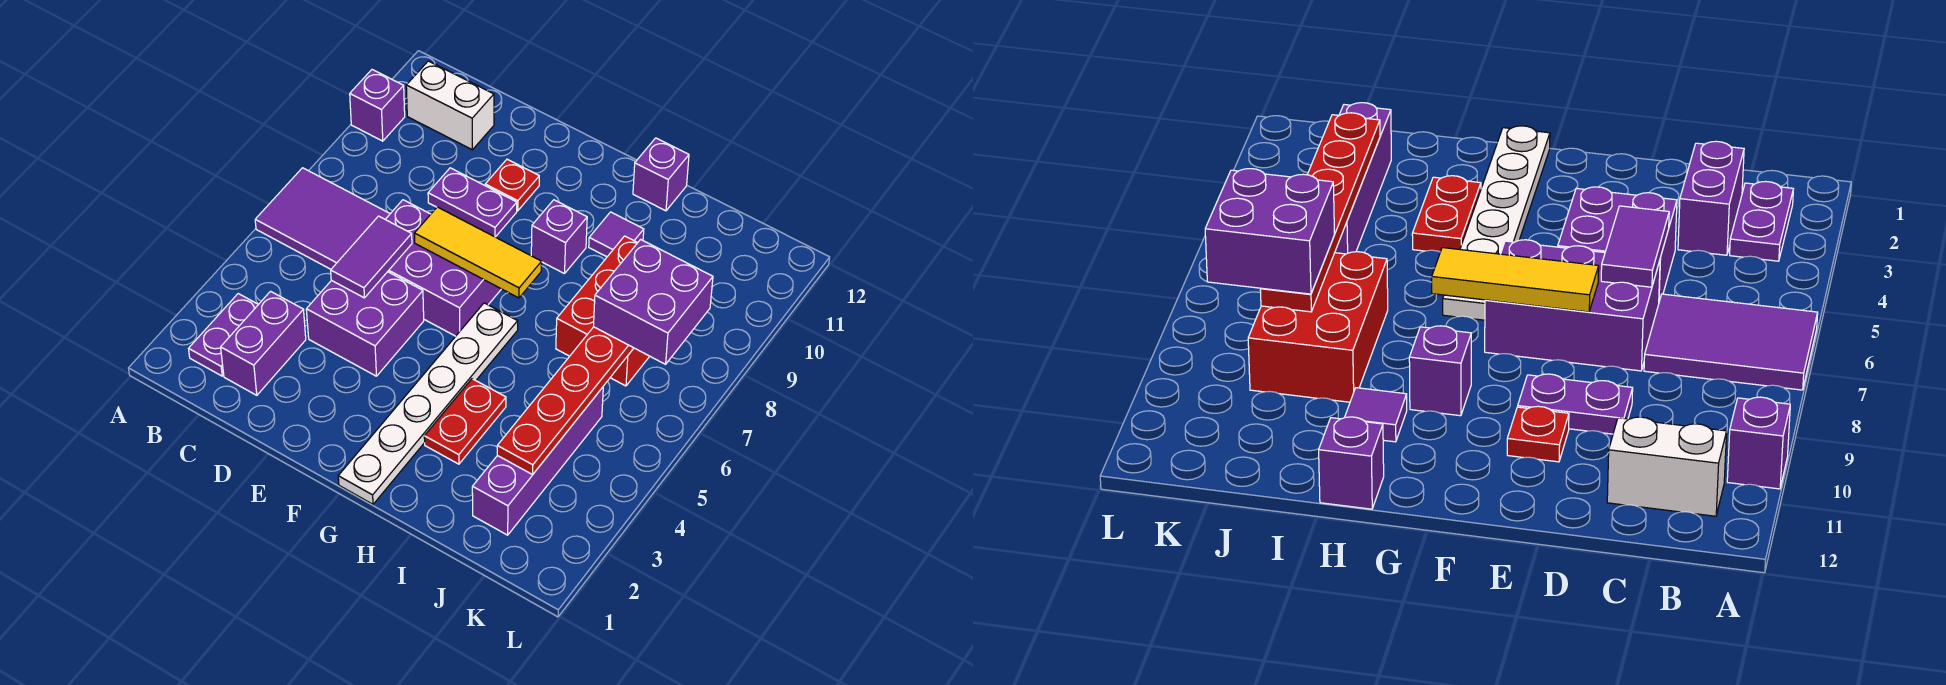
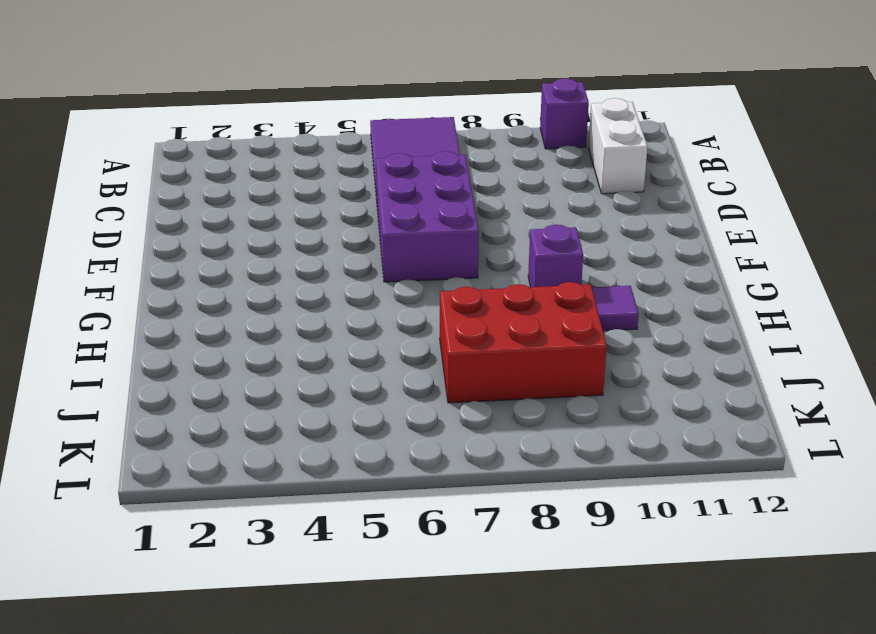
none -> purple plate B2:B3 level 1
none -> purple brick C2:C3 level 1
none -> purple brick D4:E5 level 1

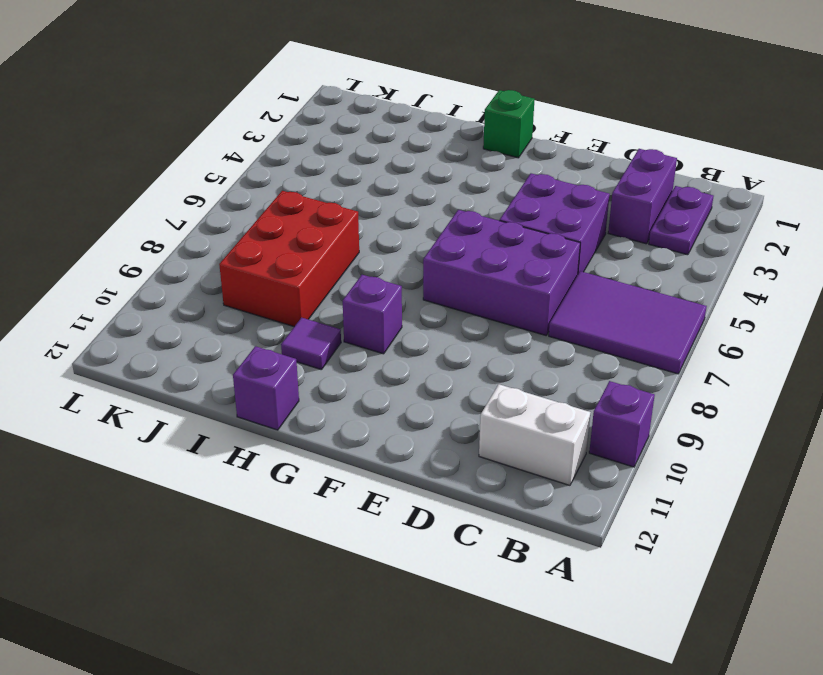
green brick G1 level 1 -> white plate G1:G6 level 1
none -> purple plate D9:E9 level 1
none -> red plate E10 level 1
none -> red plate H3:H4 level 1

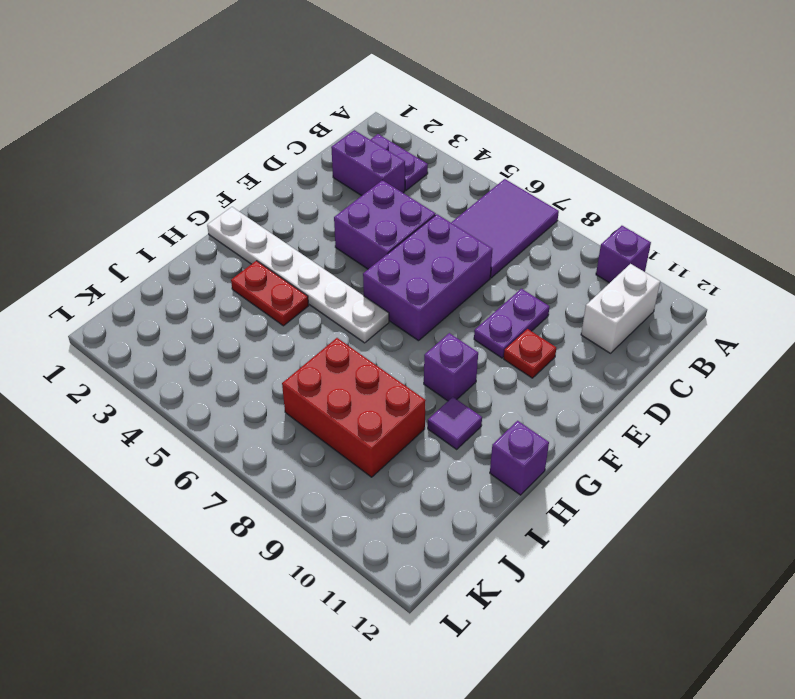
none -> purple brick J2:J5 level 1
none -> purple tile D5:D6 level 2
none -> yellow tile E7:G7 level 2

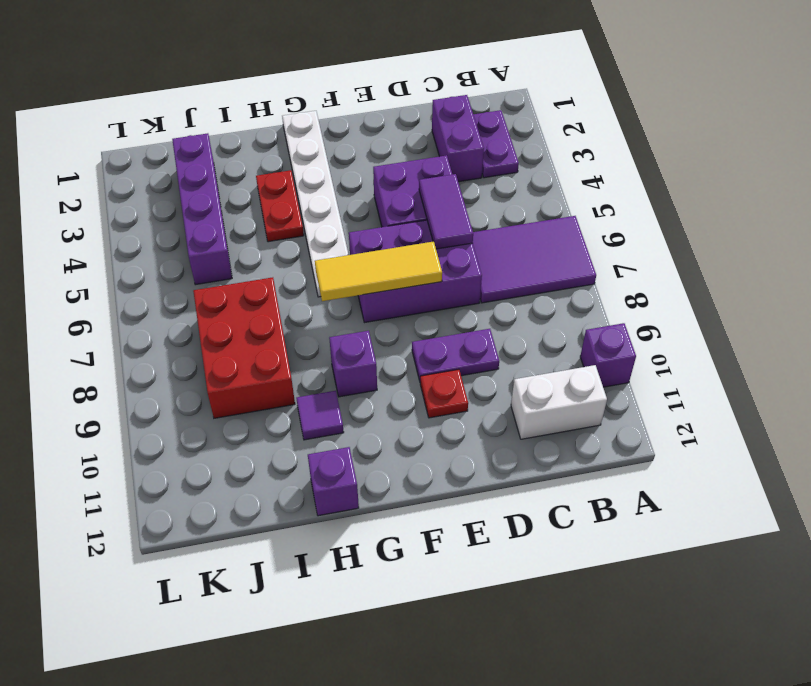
none -> red plate J3:J8 level 2
none -> purple brick J7:K8 level 3

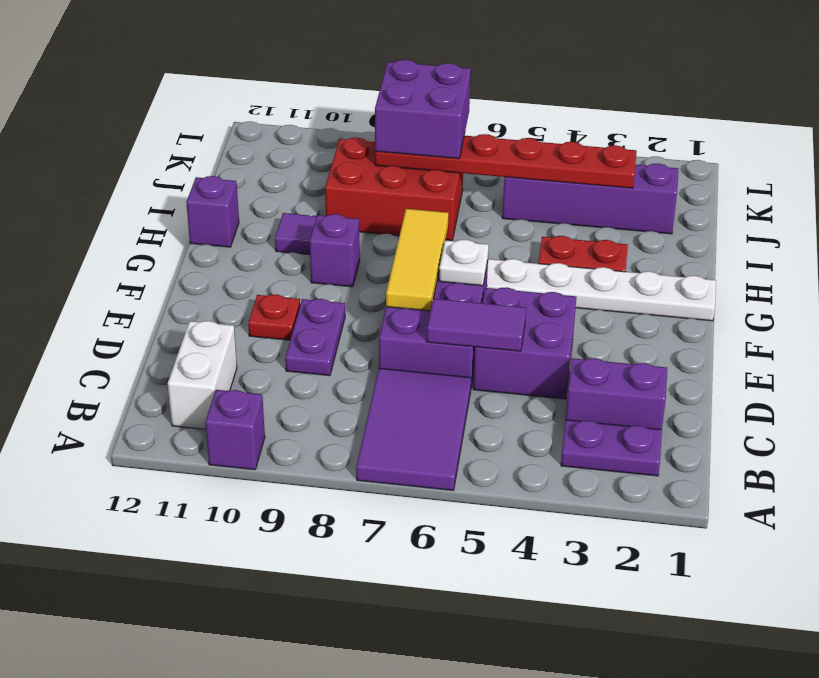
white plate F6 level 2 -> none

